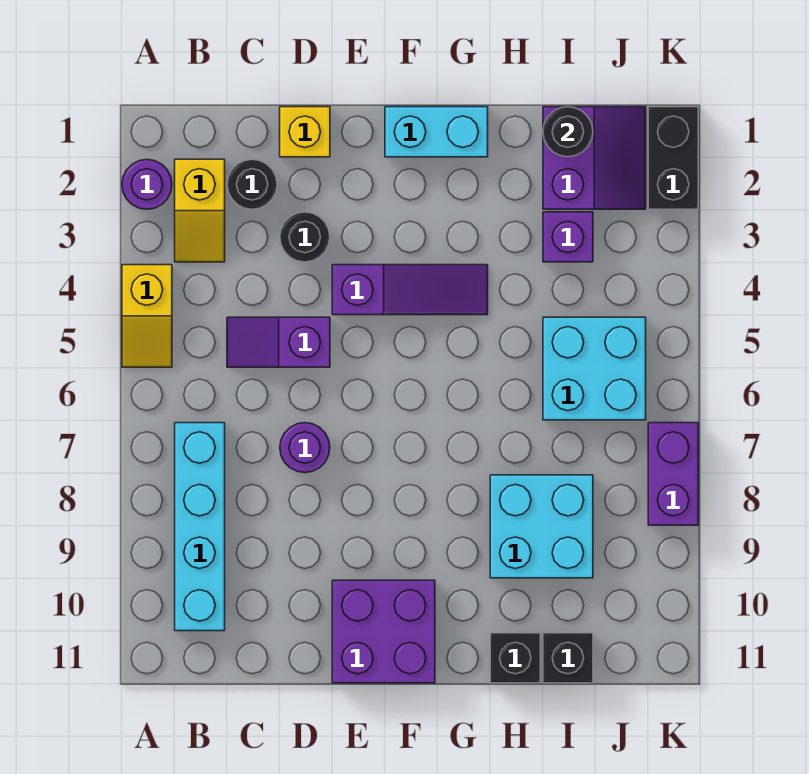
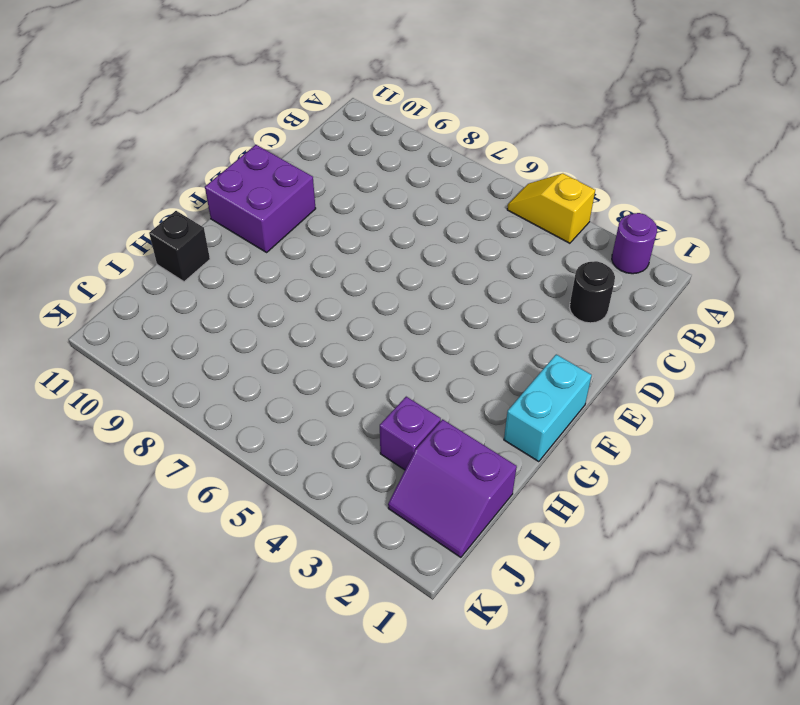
none -> yellow slope B2:B3 level 1 top 2
none -> cyan brick B7:B10 level 1
none -> purple slope C5:D5 level 1 top D

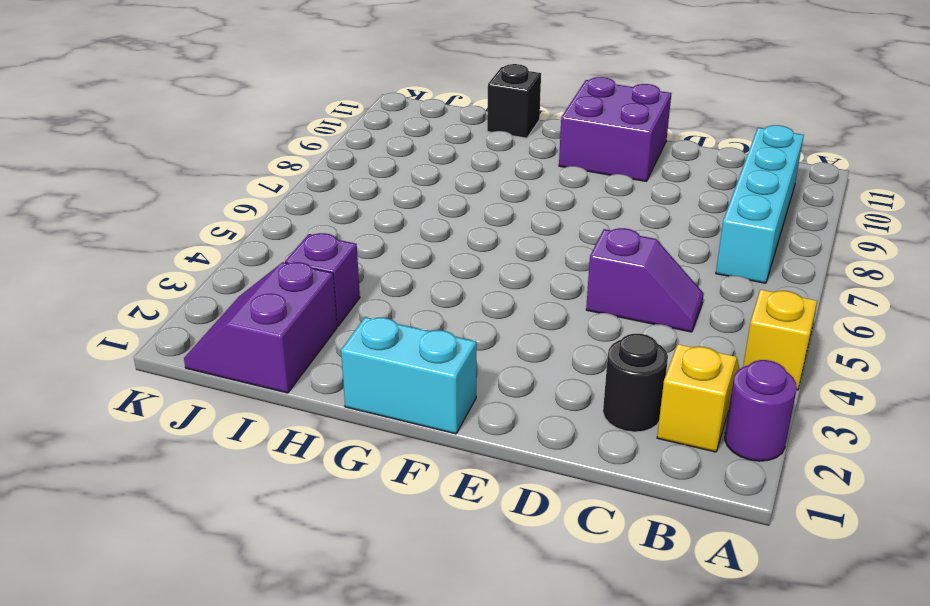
none -> yellow brick D1 level 1
none -> black round brick D3 level 1
none -> purple round brick D7 level 1

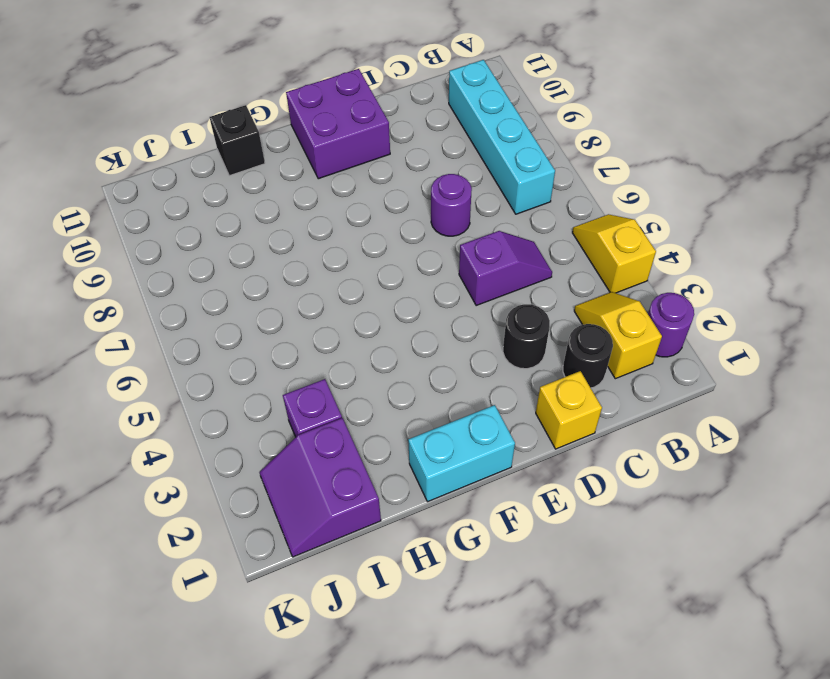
none -> purple slope E4:G4 level 1 top E
none -> cyan brick H8:I9 level 1
none -> cyan brick I5:J6 level 1

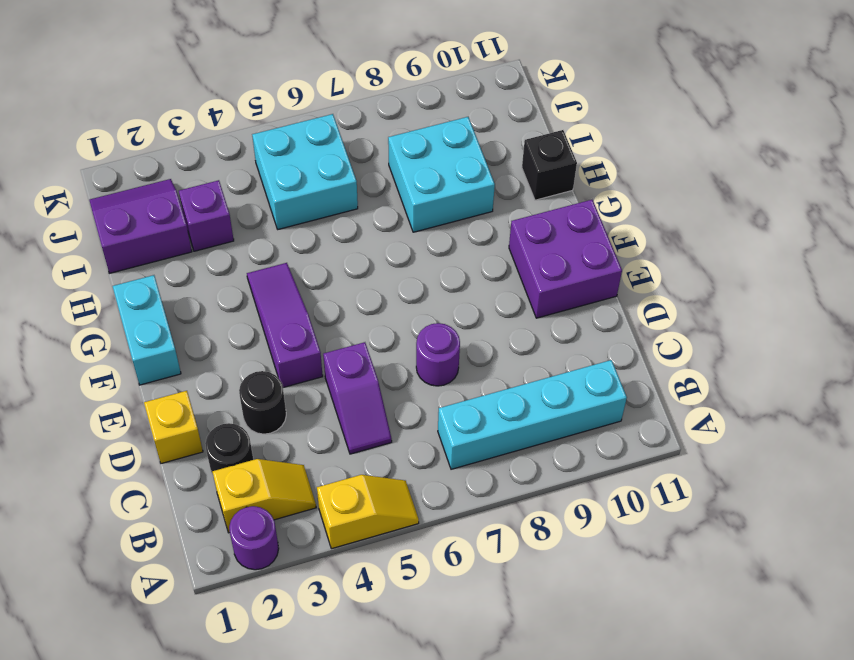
none -> black brick I11 level 1
none -> black brick K1:K2 level 1
none -> purple brick K7:K8 level 1

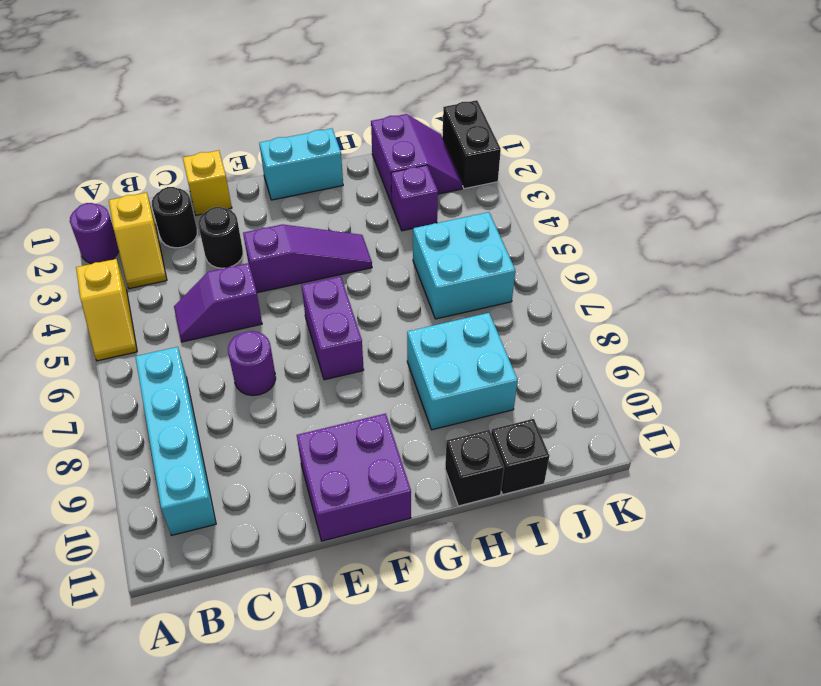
purple brick F6:F7 level 1 -> purple brick K7:K8 level 1
none -> black round brick I1 level 2

